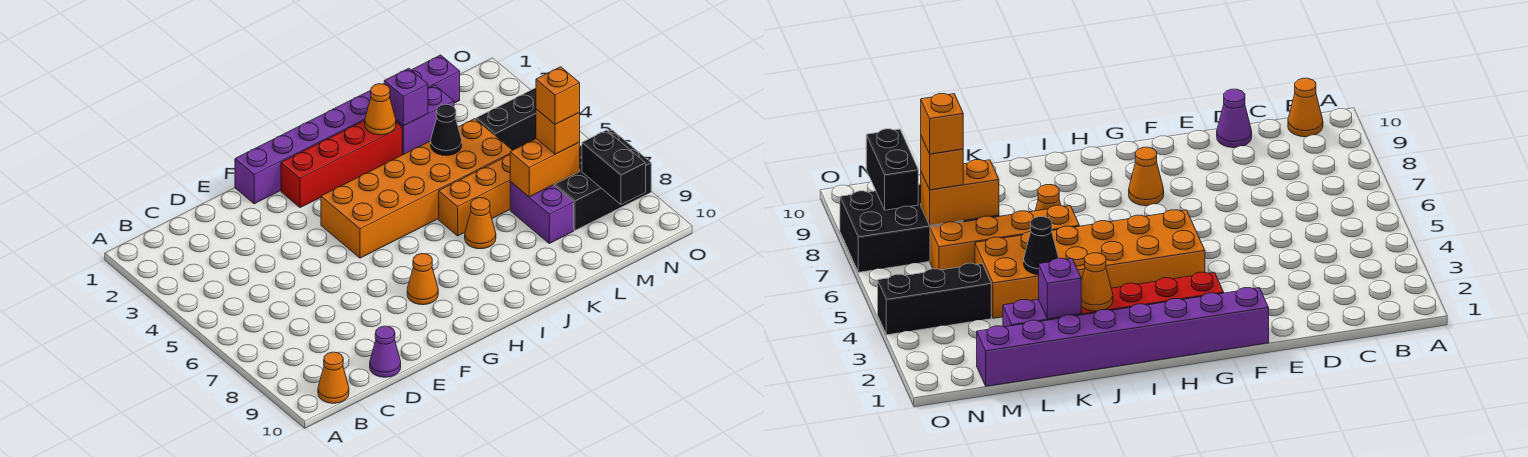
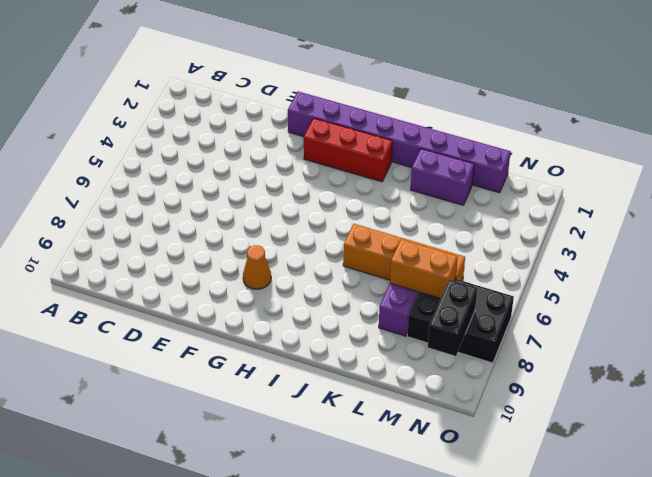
red brick G2:I2 level 1 -> red brick G2:J2 level 1
none -> orange cone B10 level 1
none -> purple cone D10 level 1
none -> orange brick G4:L5 level 1

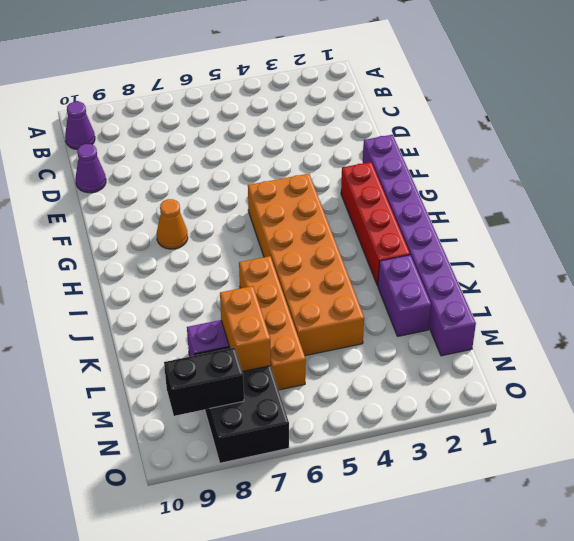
purple cone B10 level 1 -> orange cone B10 level 1
none -> orange cone J7 level 1
none -> black brick M4:O4 level 1
none -> orange cone J2 level 2

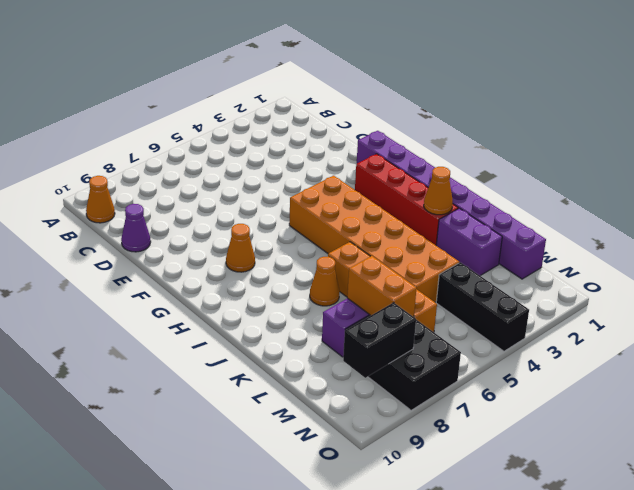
none -> purple brick K2 level 2
none -> black cone K4 level 2
none -> orange brick M7 level 3

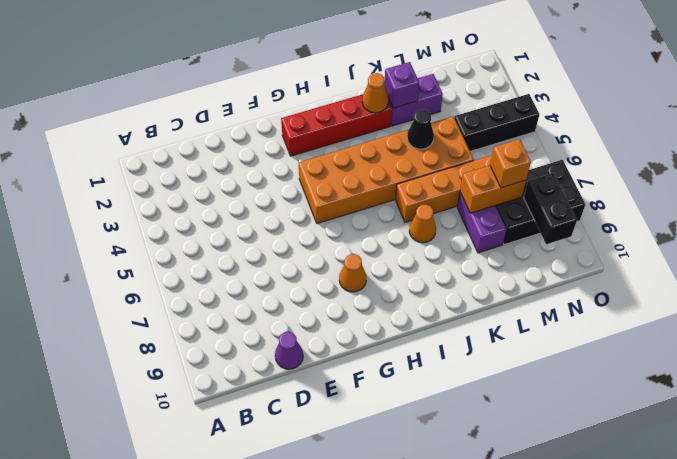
none -> orange cone B10 level 1
none -> purple brick F1:M1 level 1
none -> orange brick M7 level 4

